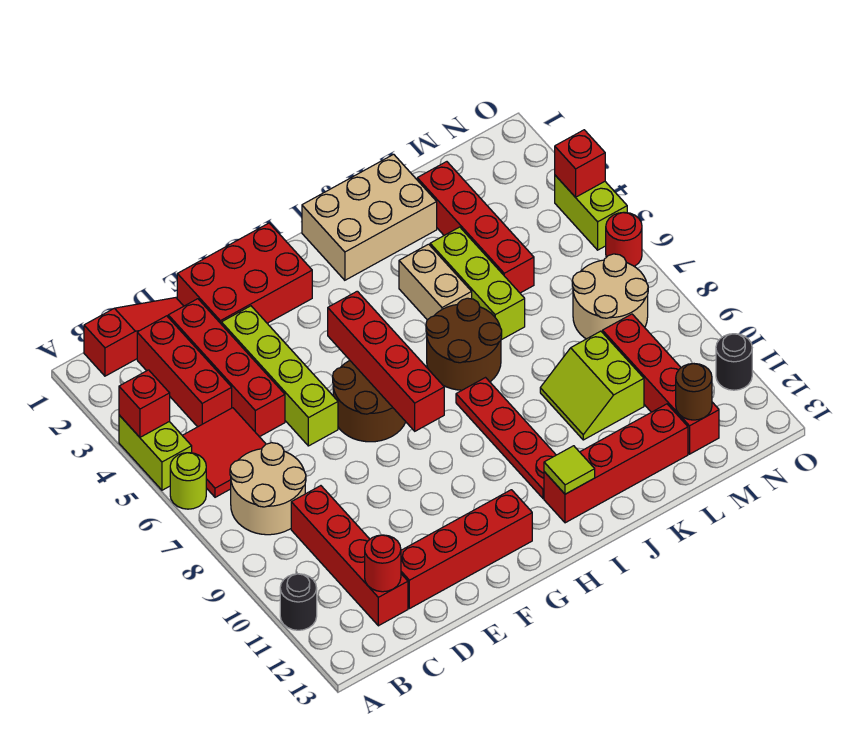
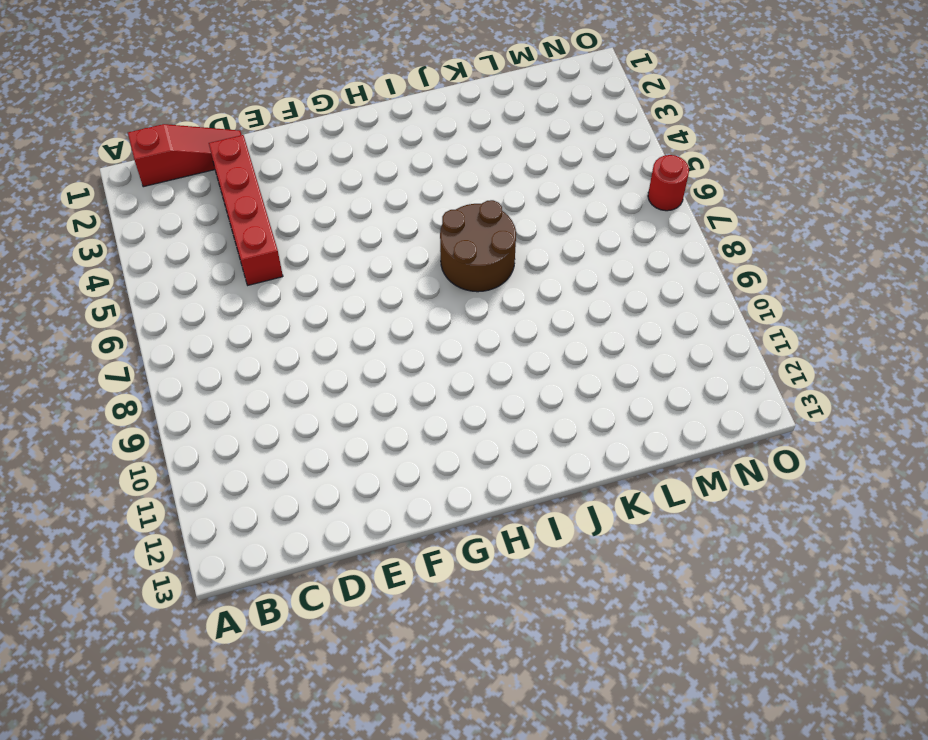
none -> lime brick A4:A5 level 1
none -> lime round brick A6 level 1
none -> black round brick A11 level 1
none -> red tile B5:C6 level 1

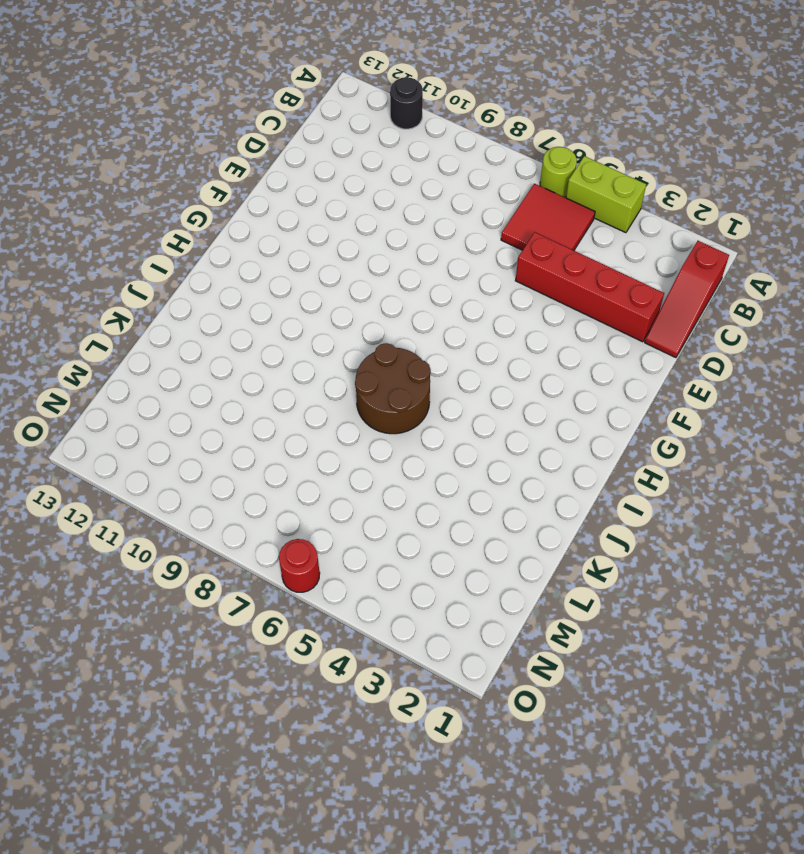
none -> tan round brick B7:C8 level 1
none -> red brick C2:C4 level 1
none -> red brick C9:C12 level 1
none -> red brick D12:G12 level 1

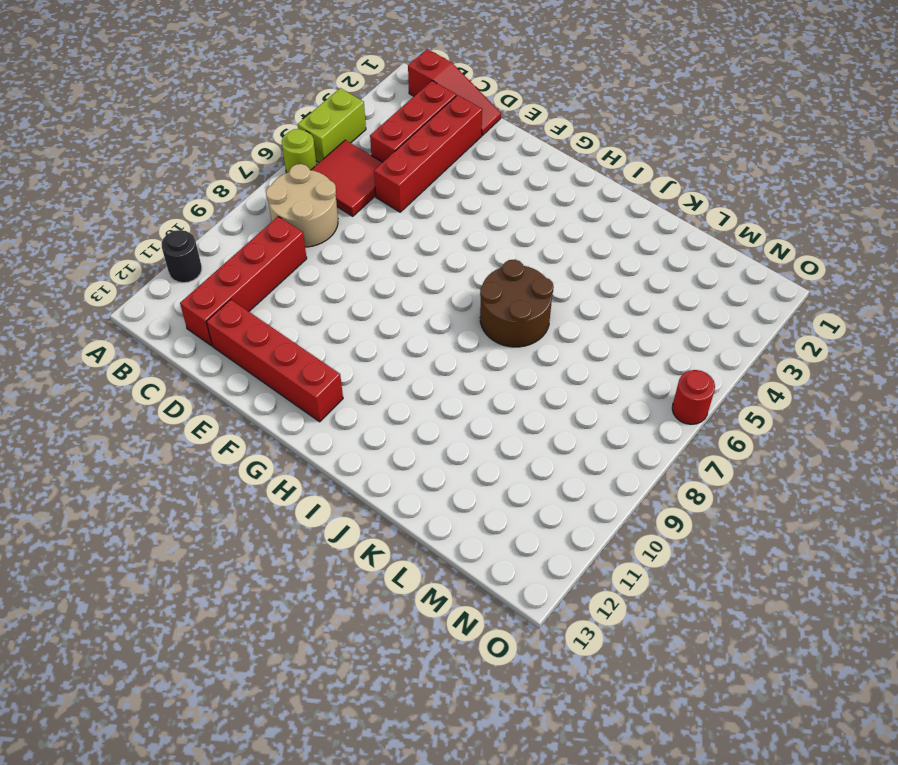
none -> red brick E1:G2 level 1
none -> lime brick E3:E6 level 1
none -> brown round brick F6:G7 level 1
none -> tan brick I1:K2 level 1

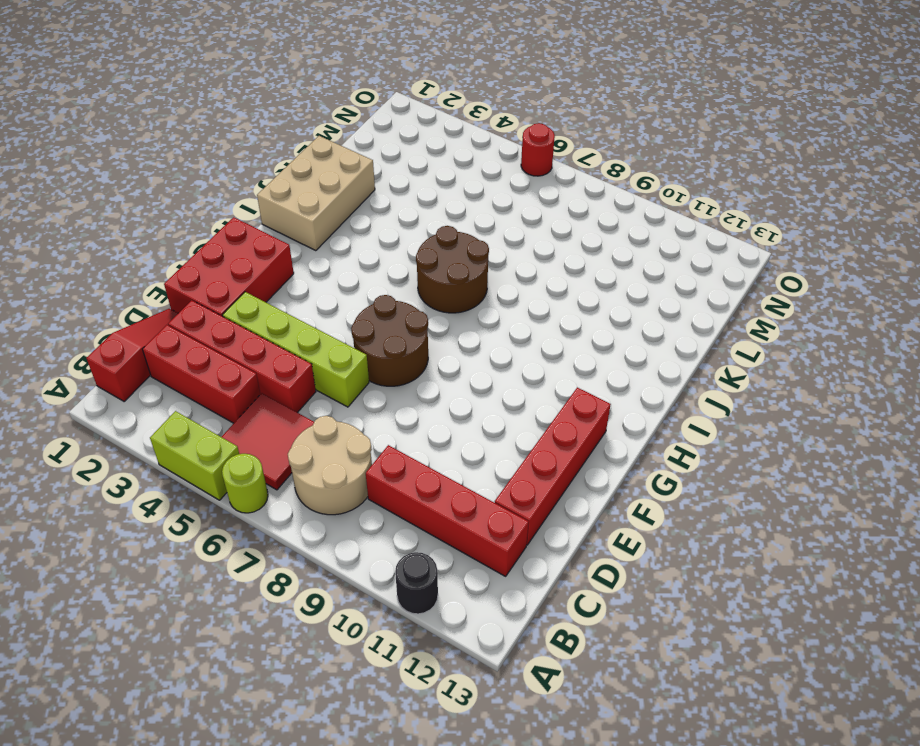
none -> red plate I8:I11 level 1
none -> red brick I12:L12 level 1
none -> tan brick J4:J5 level 1
none -> lime brick K4:K6 level 1

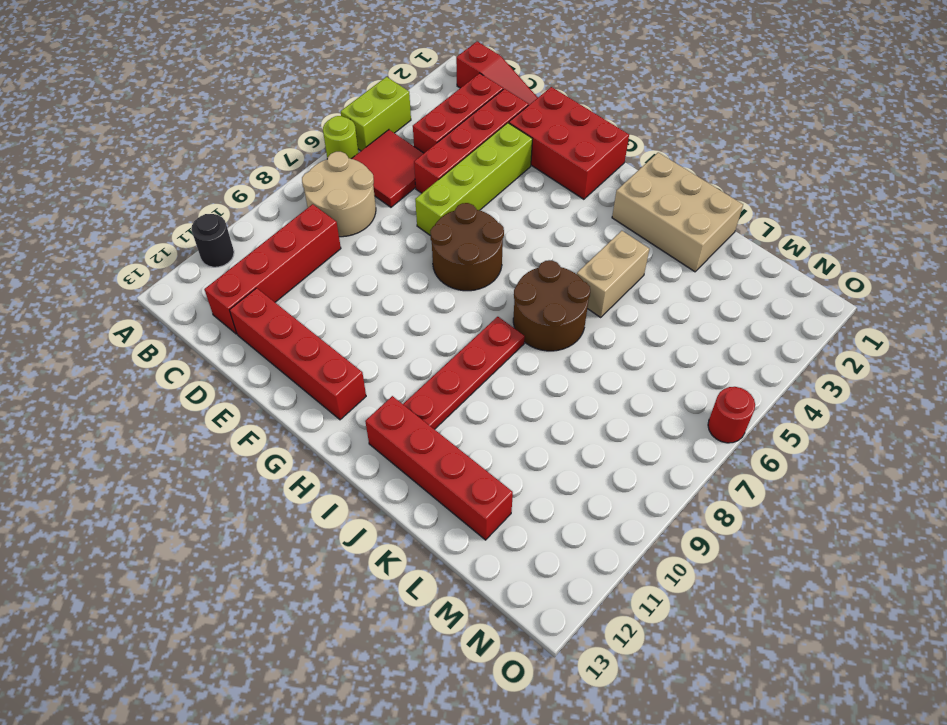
none -> lime brick K4:K6 level 1
none -> lime slope K9:L10 level 1 top L
none -> red brick L2:L5 level 1
none -> tan round brick M7:N8 level 1

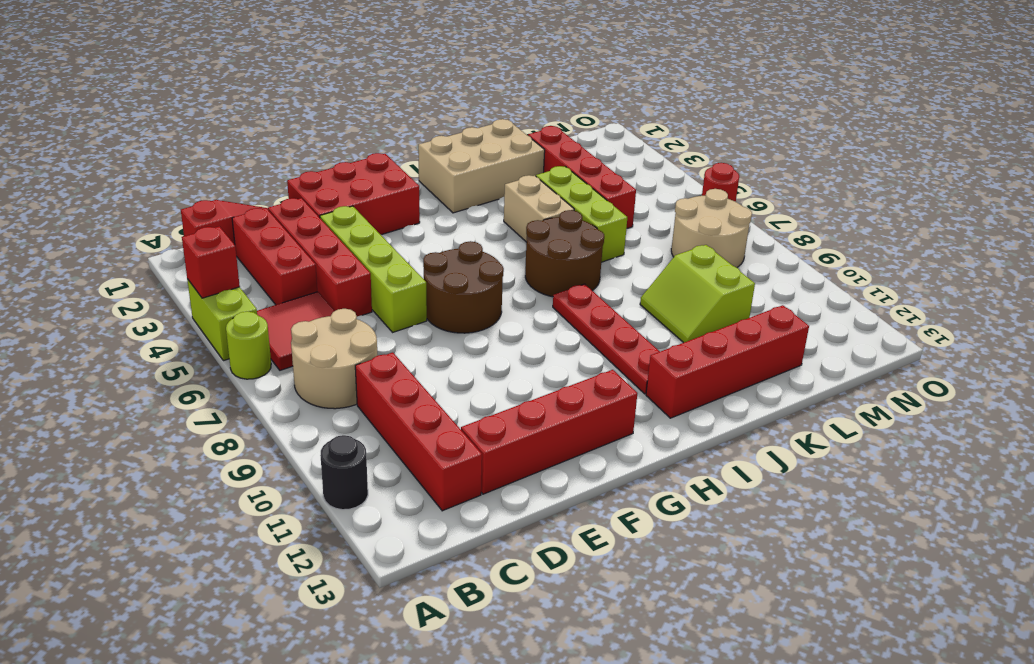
none -> red brick M9:M12 level 1
none -> lime brick O4:O5 level 1
none -> black round brick O11 level 1
none -> red round brick C12 level 2

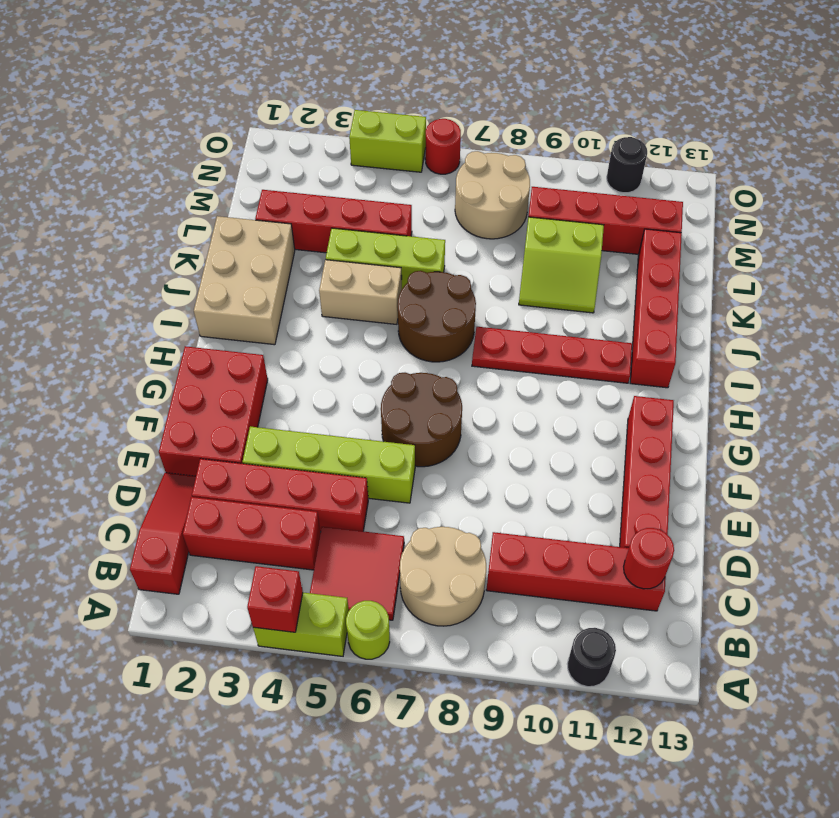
none -> red brick G5:G8 level 2
none -> lime tile I12 level 2
none -> brown round brick M12 level 2
none -> red brick O4 level 2

